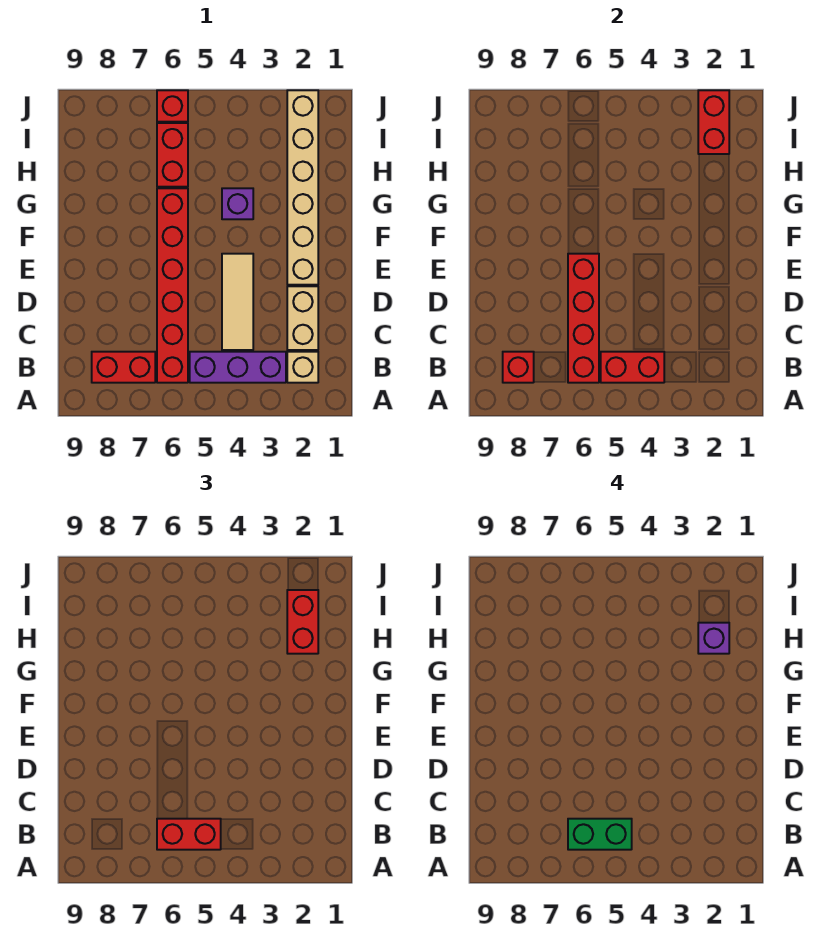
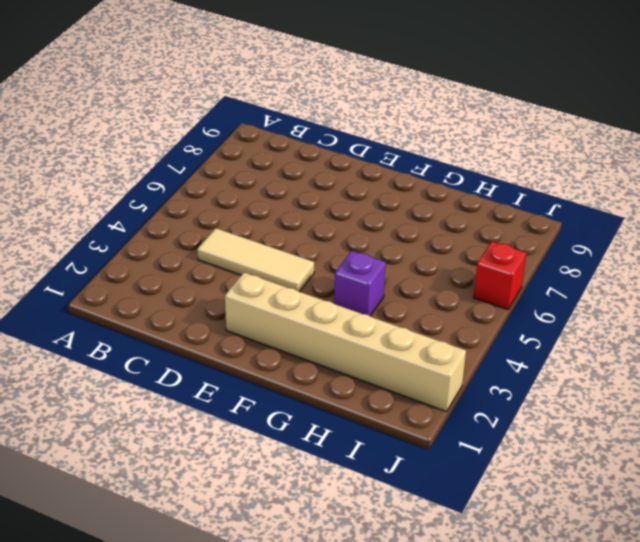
none -> tan brick B2 level 1
none -> purple brick B3:B5 level 1
none -> red brick B6:G6 level 1

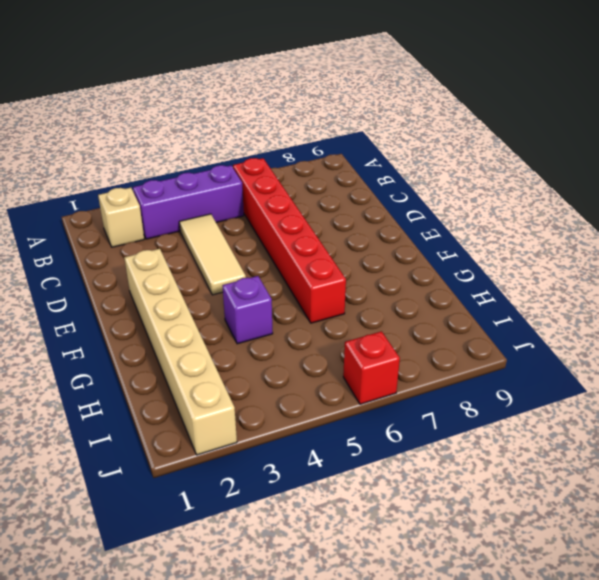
none -> red brick B7:B8 level 1
none -> tan brick C2:D2 level 1
none -> red brick H6:I6 level 1

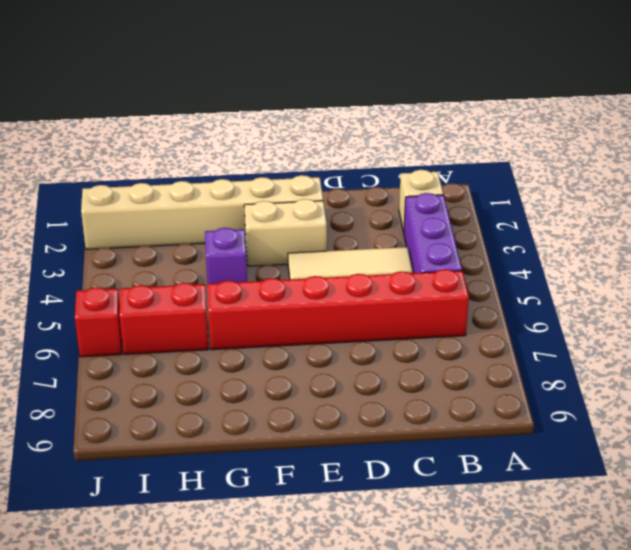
tan brick E3:F3 level 1 -> tan brick C2:D2 level 1
none -> red brick B7:B8 level 1
none -> red brick B4:B5 level 2
none -> red brick B6:E6 level 2

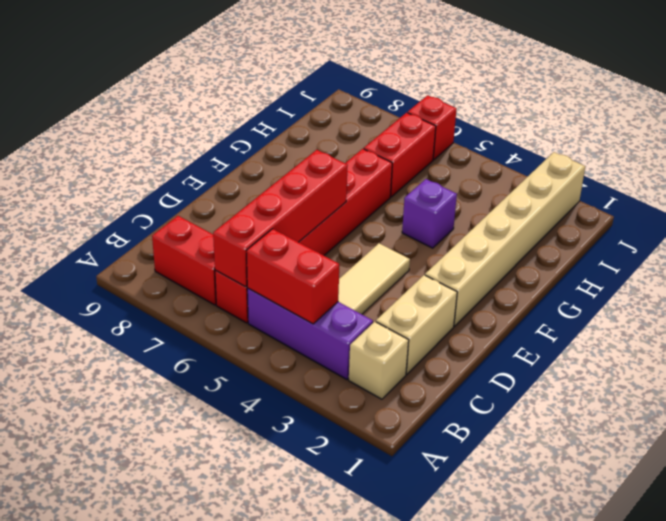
none -> red brick B8 level 2
none -> red brick I2:J2 level 2
none -> red brick B5:B6 level 3

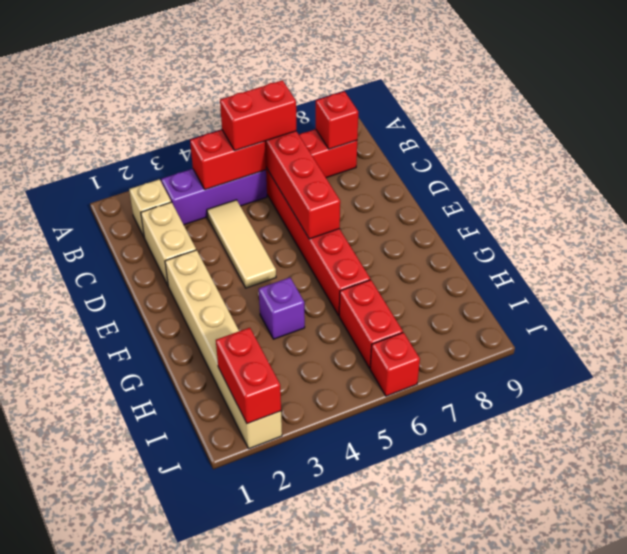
none -> red brick H2:I2 level 3
none -> green brick B5:B6 level 4
none -> purple brick H2 level 4

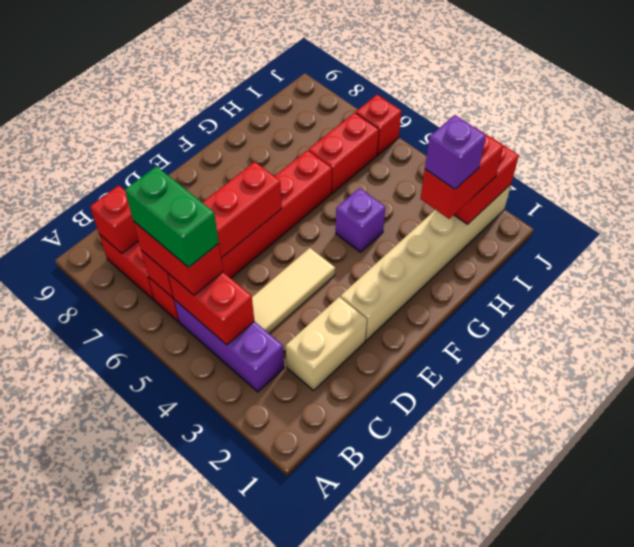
none -> tan brick B2 level 1

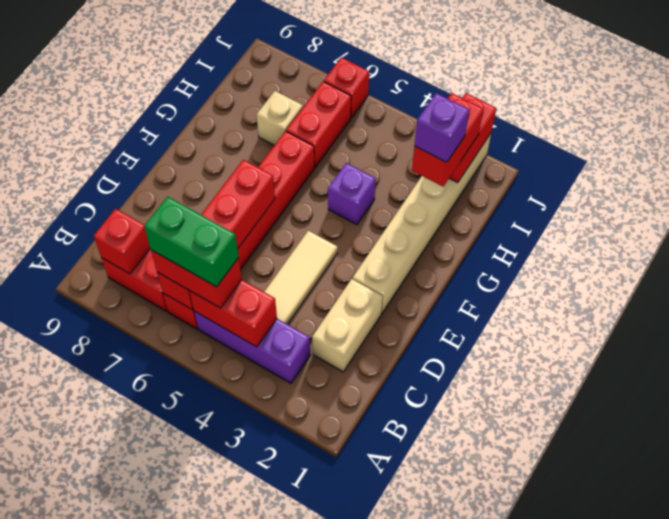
tan brick H7 level 1 -> tan brick B2 level 1

